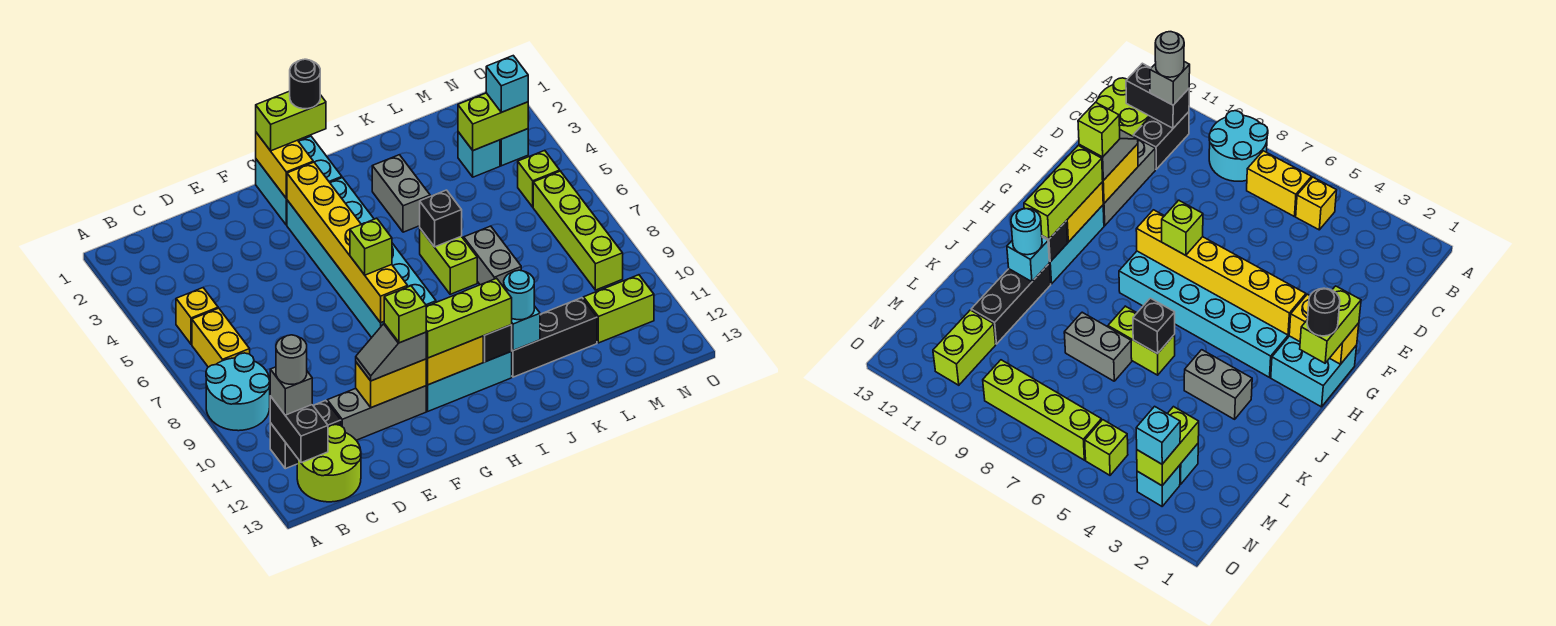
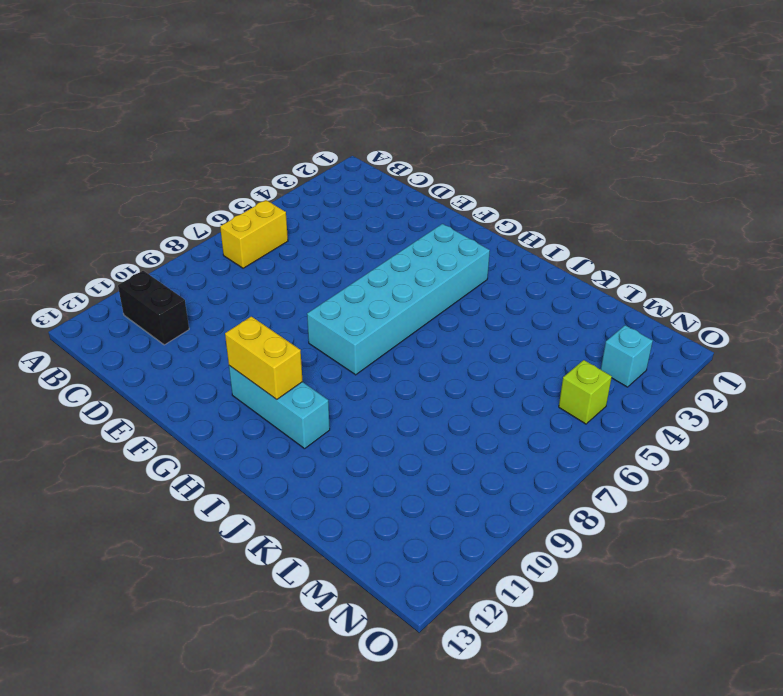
none -> cyan round brick A8:B9 level 1
none -> yellow brick B5 level 1
none -> lime round brick B12:C13 level 1
none -> grey brick D11:F11 level 1

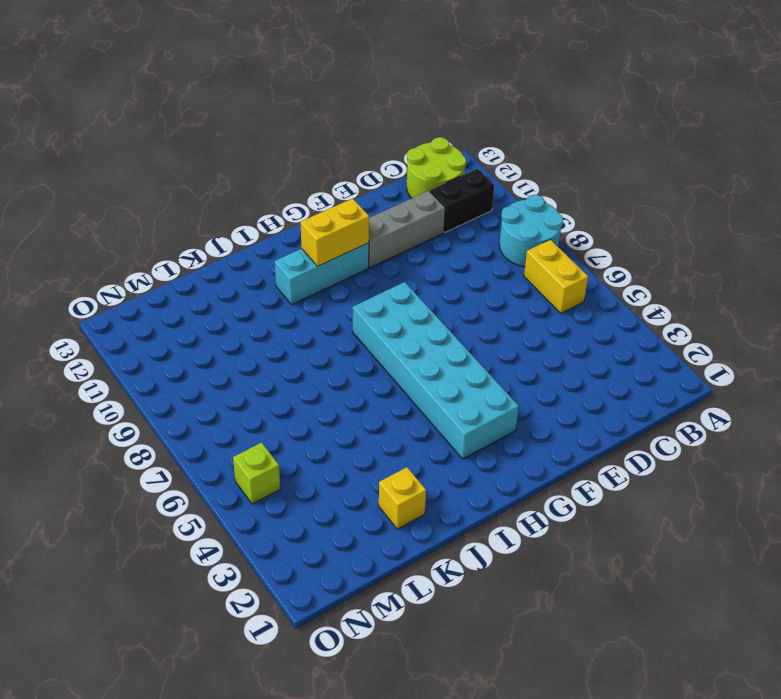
yellow brick K2 level 1 -> yellow brick B5 level 1
none -> cyan brick G1:H2 level 1
none -> grey brick J3:J4 level 1
none -> lime brick J6:J7 level 1
none -> black brick J11:L11 level 1

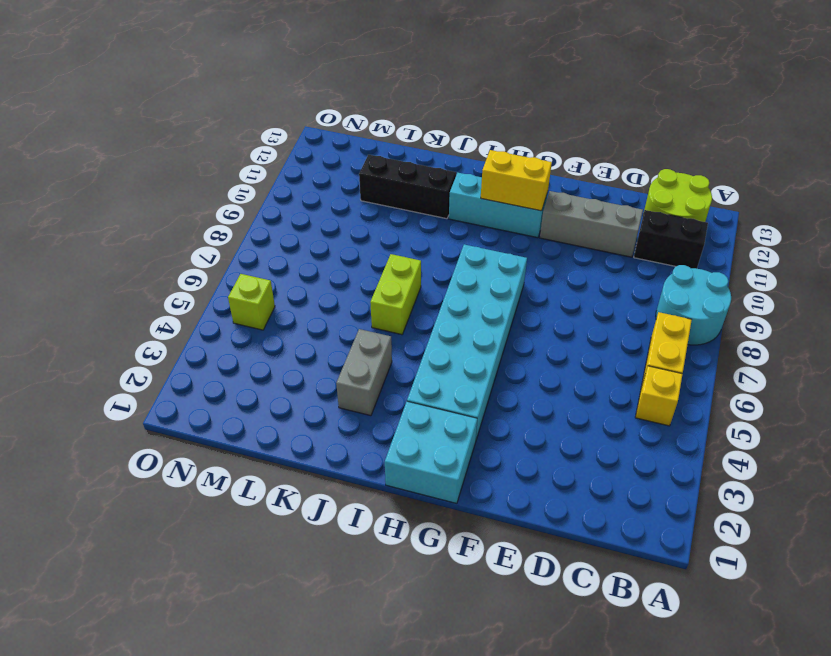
none -> grey brick K7:K8 level 1
none -> cyan brick M3 level 1
none -> lime brick M11:N11 level 1
none -> cyan brick N3 level 1

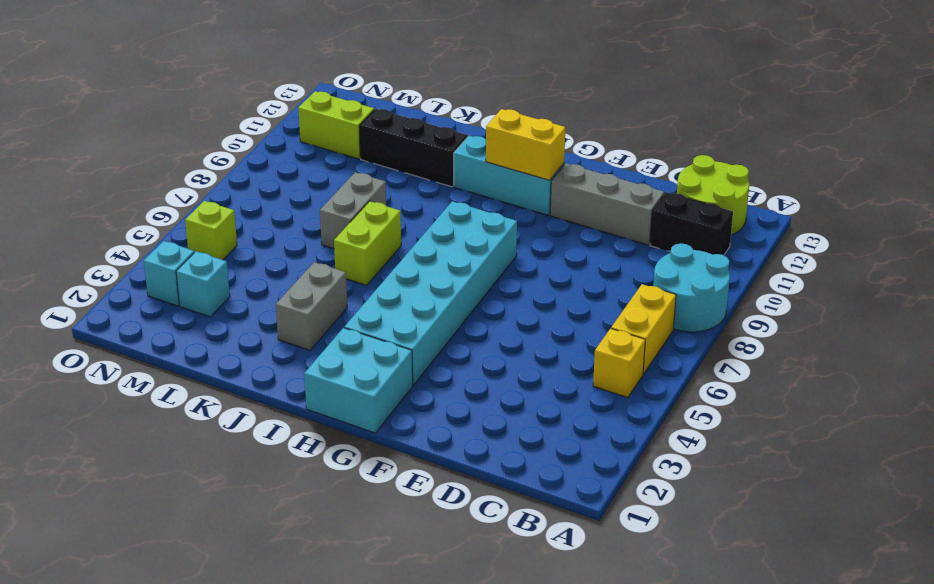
none -> lime brick N6:N9 level 1
none -> black brick B11:B12 level 2
none -> yellow brick E11:F11 level 2
none -> yellow brick G1:G2 level 2

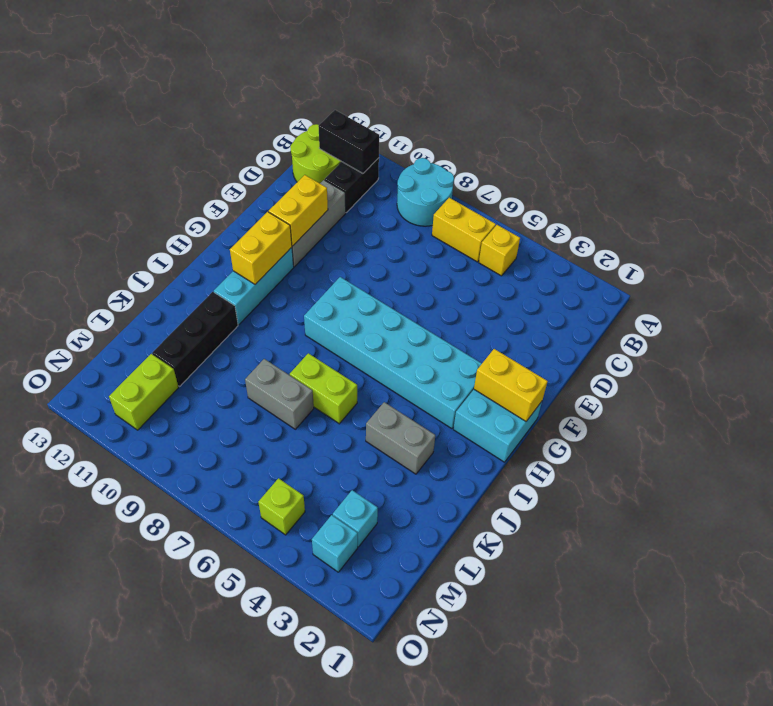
none -> lime brick N6:N9 level 1
none -> yellow brick G3:G8 level 2
none -> black brick I11 level 2
none -> black brick J6 level 2

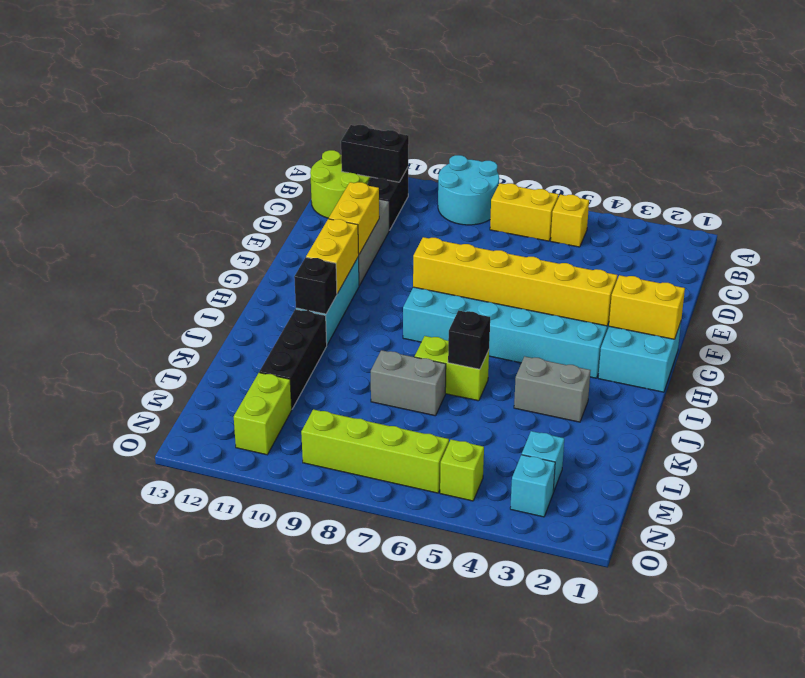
none -> cyan brick J11 level 2
none -> lime brick M3:N3 level 2
none -> grey brick B11 level 3
none -> grey slope E11:F11 level 3 top F

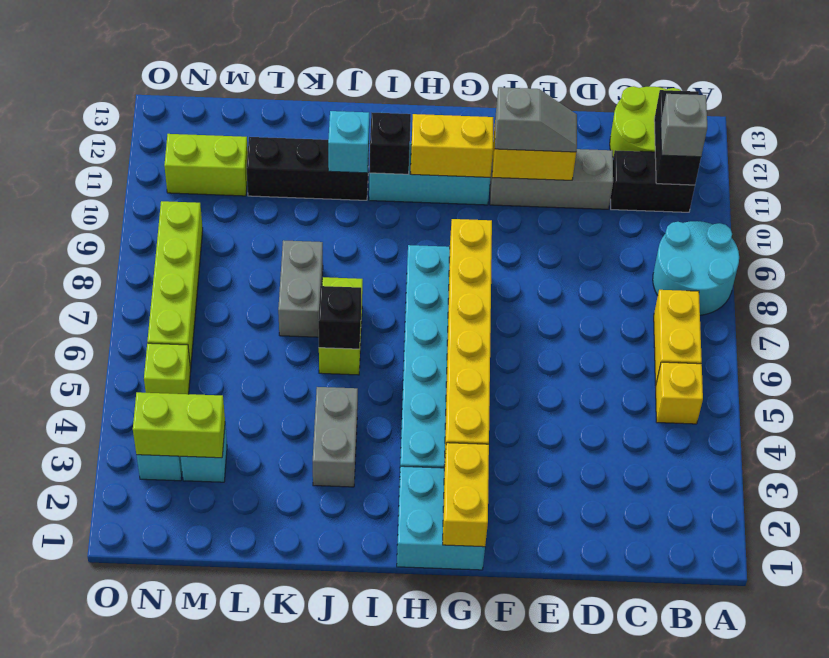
none -> lime brick G1:H1 level 3
none -> lime brick G7 level 3
none -> lime brick G11:I11 level 3
none -> cyan round brick J11 level 3

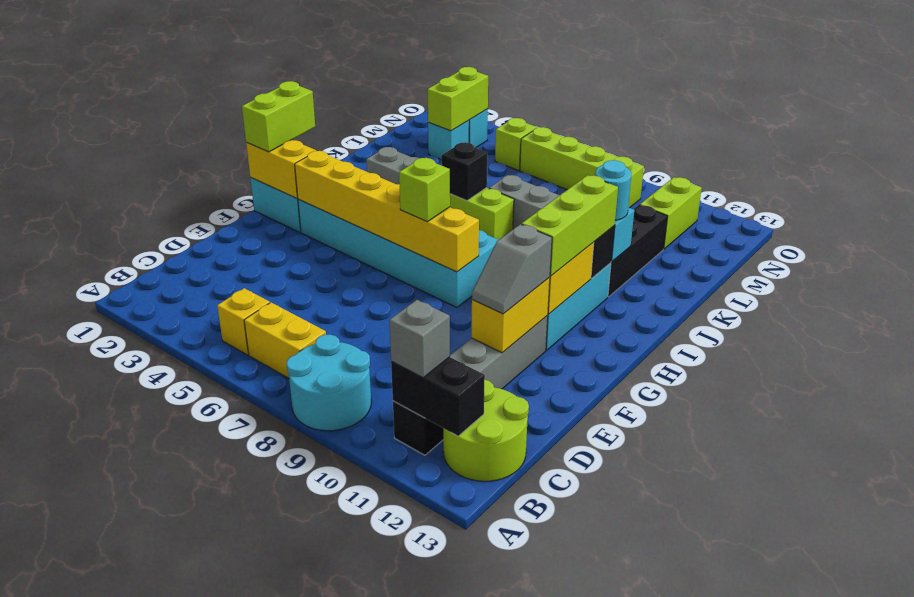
none -> cyan brick N3 level 3
none -> grey round brick B11 level 4
none -> lime brick F11 level 4
none -> black round brick H1 level 4

